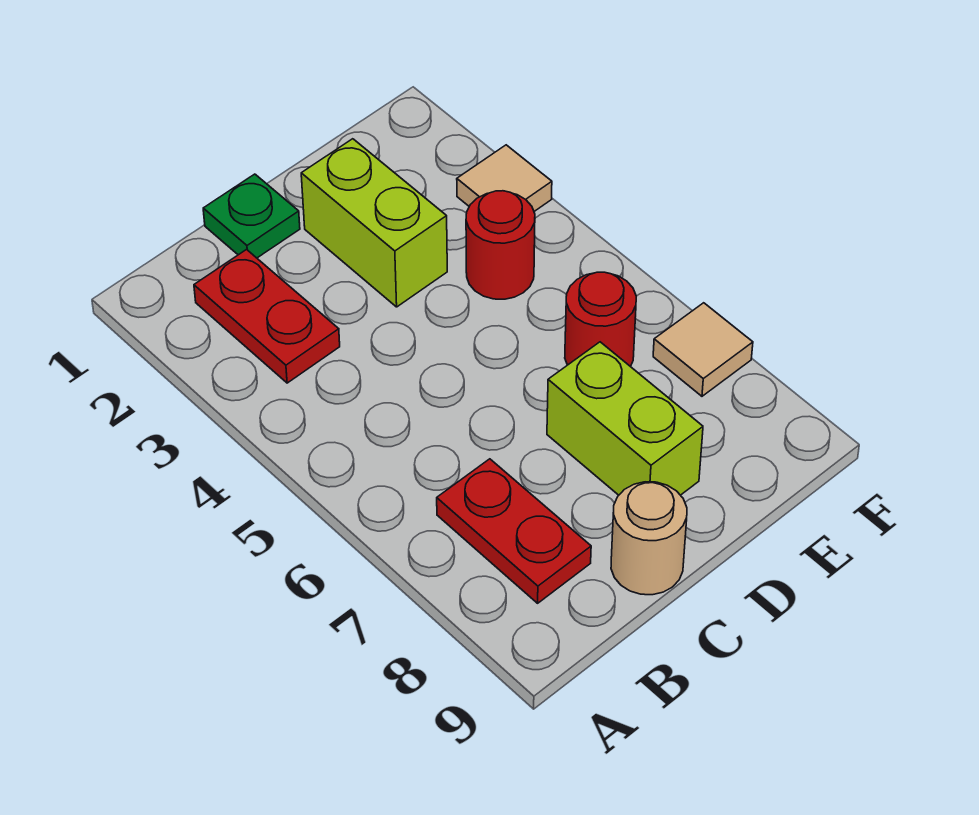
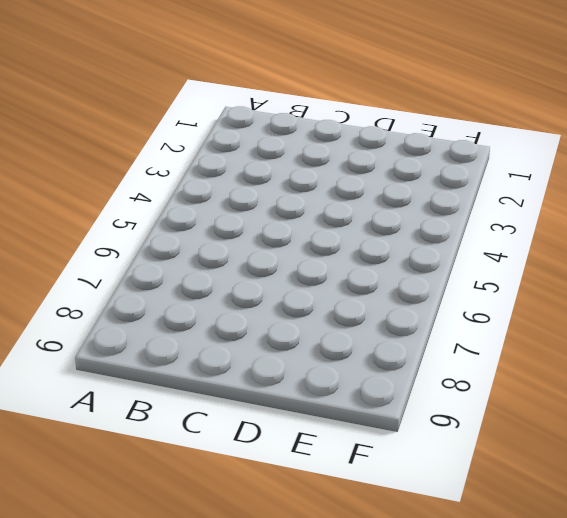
none -> red plate B2:B3 level 1
none -> red plate B7:B8 level 1

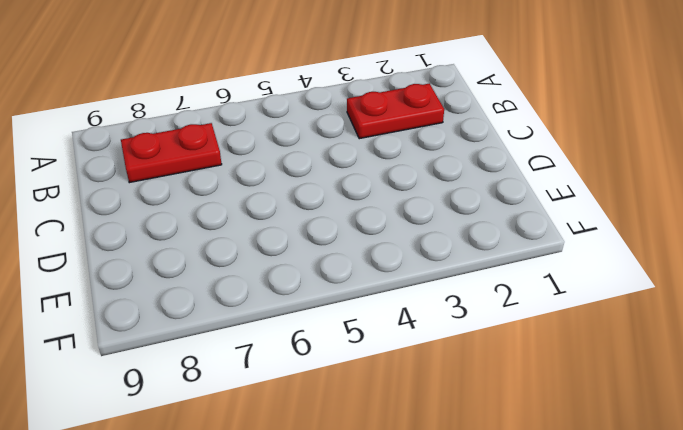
none -> green plate C1 level 1
none -> tan round brick C9 level 1

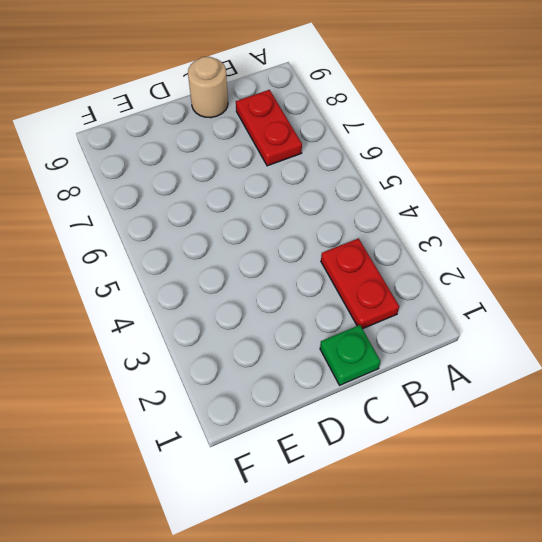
none -> lime brick D2:D3 level 1
none -> lime brick D7:D8 level 1

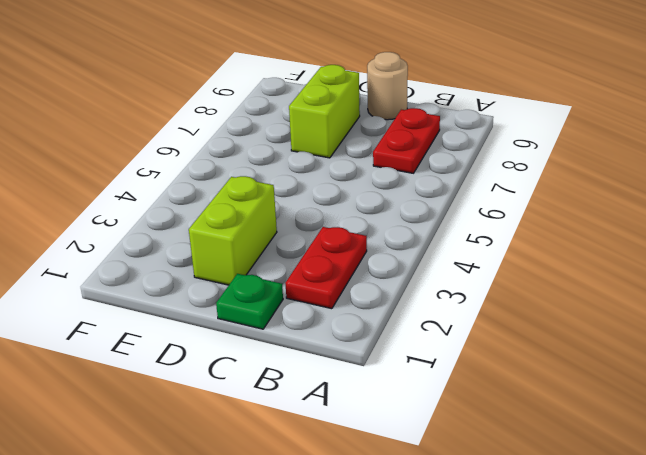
none -> red round brick E4 level 1
none -> red round brick E6 level 1

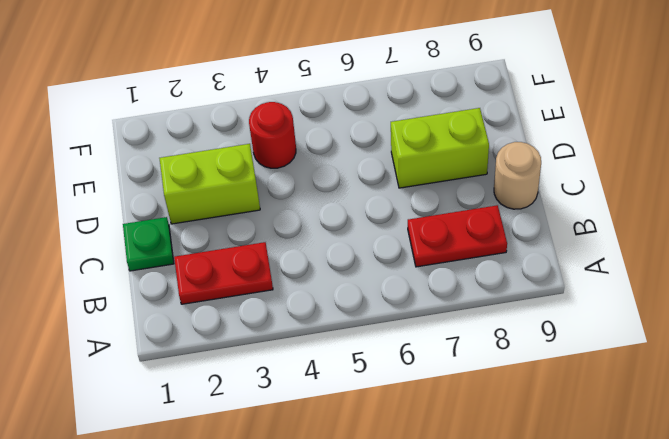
none -> red round brick E6 level 1
none -> tan tile F3 level 1

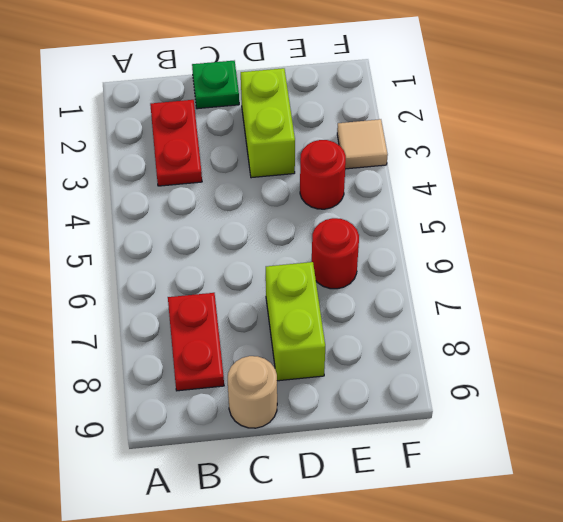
none -> tan tile F7 level 1

